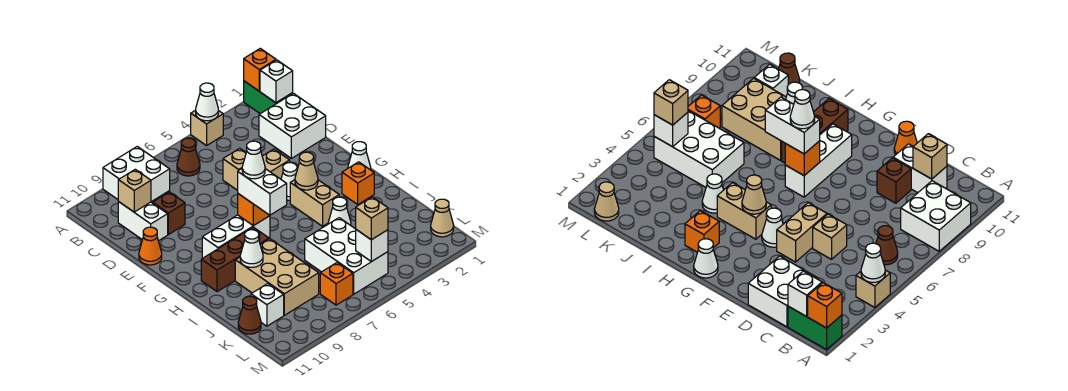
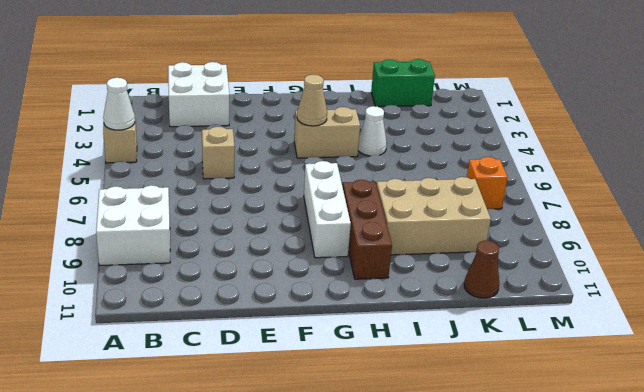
green brick J1:K1 level 1 -> green brick A1:B1 level 1
none -> brown cone B6 level 1
none -> white brick C10:D10 level 1
none -> brown brick D9 level 1
none -> tan brick E4:E5 level 1

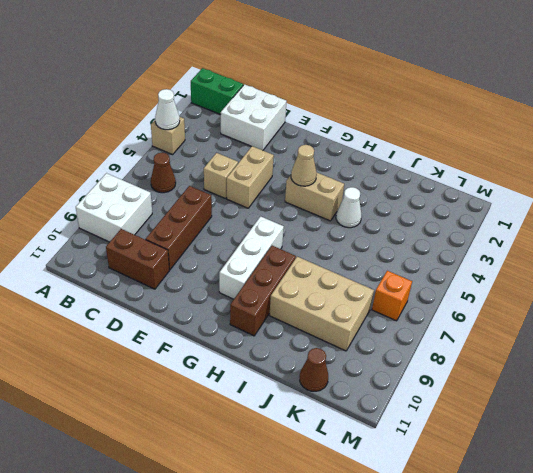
brown brick C10:D10 level 1 -> white brick C10:D10 level 1
brown brick D7:D9 level 1 -> brown brick D9 level 1
none -> orange cone E11 level 1
none -> white cone F4 level 1
none -> white cone G1 level 1
none -> orange brick H2 level 1

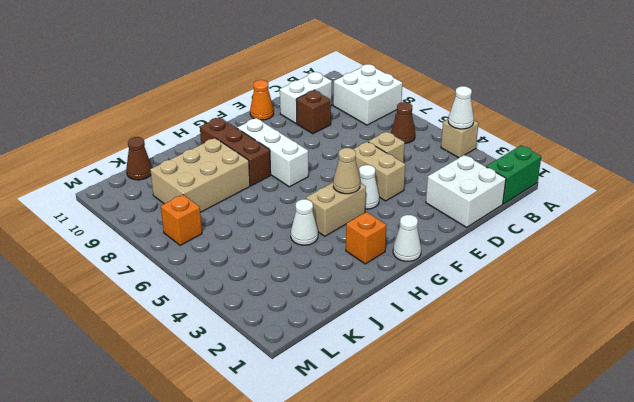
none -> white brick J5:L6 level 1
none -> white brick K10 level 1
none -> tan cone L1 level 1
none -> orange brick A1 level 2

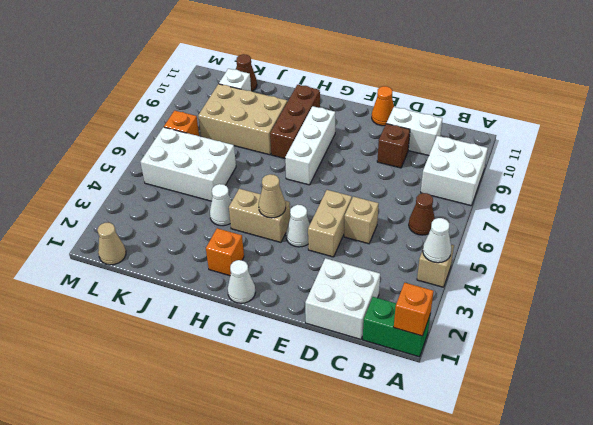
none -> white brick B1 level 2
none -> tan brick C10 level 2
none -> orange brick G7 level 2
none -> white cone I9 level 2

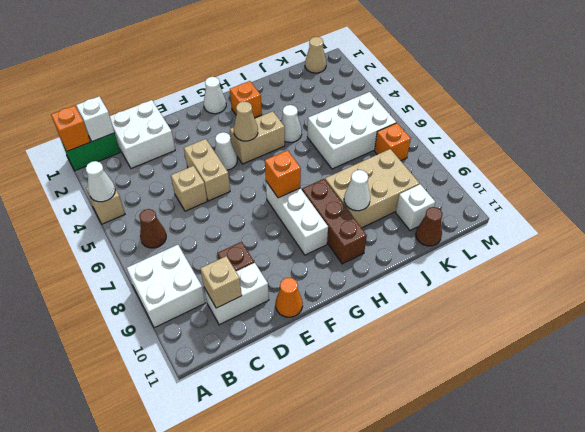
none -> white brick L5 level 2
none -> white brick G7:H7 level 3
none -> tan brick L5 level 3
none -> white cone G7 level 4

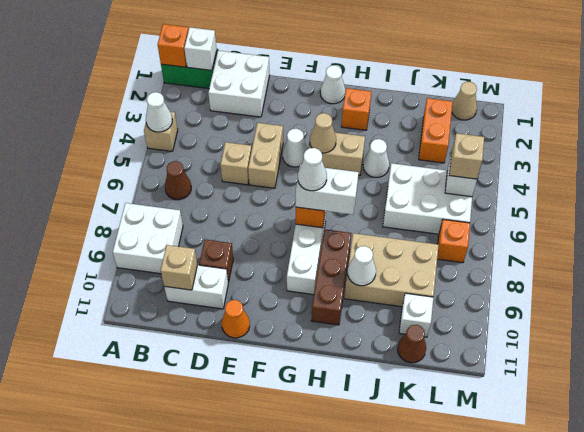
orange brick K2:K3 level 1 -> none

